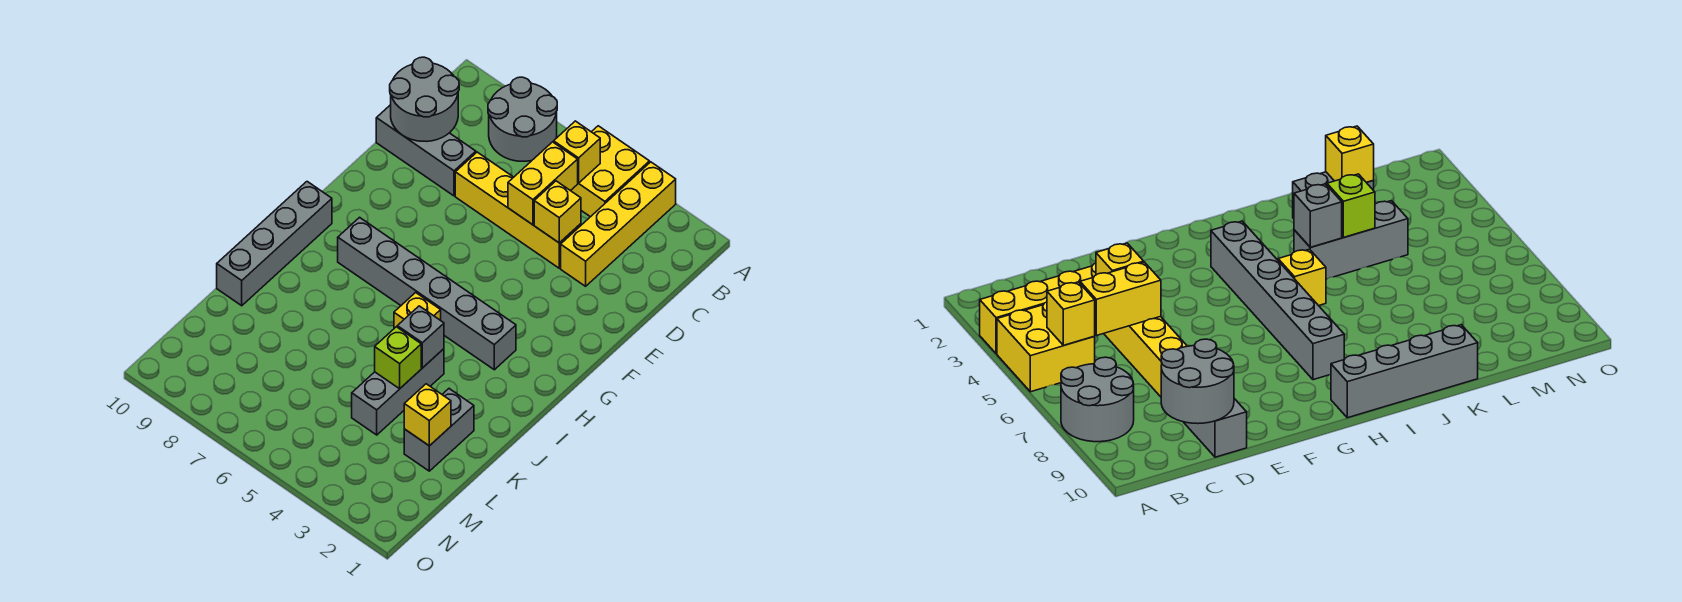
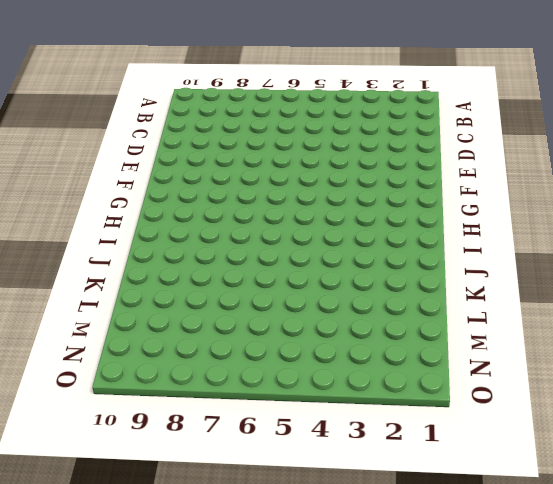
none -> yellow brick A3:D3 level 1
none -> yellow brick A4:B5 level 1
none -> grey round brick A7:B8 level 1

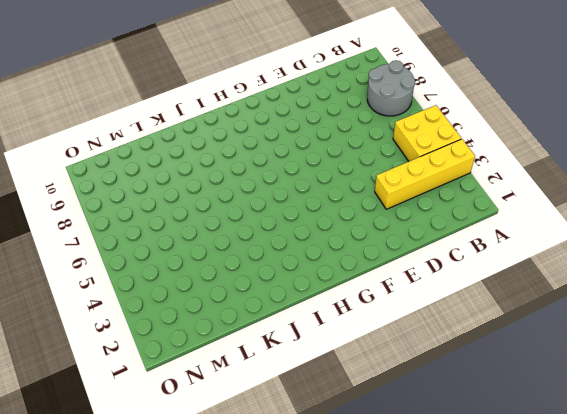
none -> yellow brick D4:D7 level 1
none -> grey brick D8:D10 level 1
none -> grey brick H3:H8 level 1

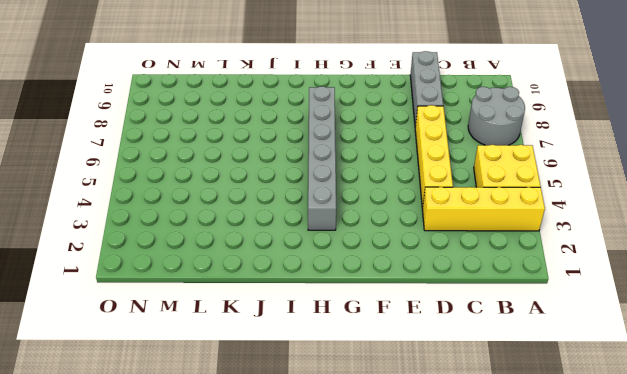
none -> grey brick H10:K10 level 1
none -> yellow brick I5 level 1
none -> grey brick J4:L4 level 1

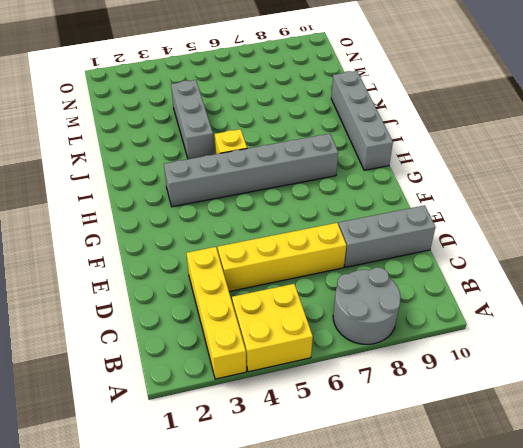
none -> grey brick K2:L2 level 1
none -> yellow brick B5 level 2
none -> yellow brick C5:D5 level 2

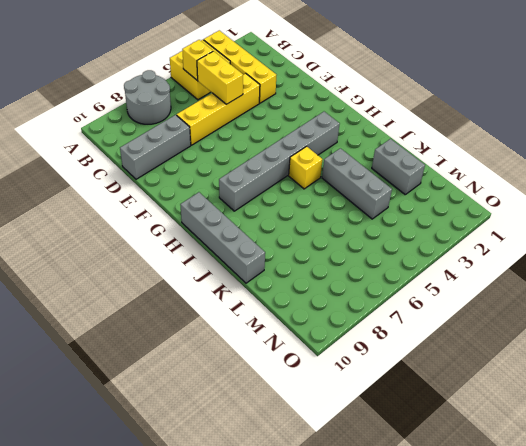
none -> grey round brick C9:D10 level 2
none -> yellow brick D4 level 2
none -> grey brick J4 level 2

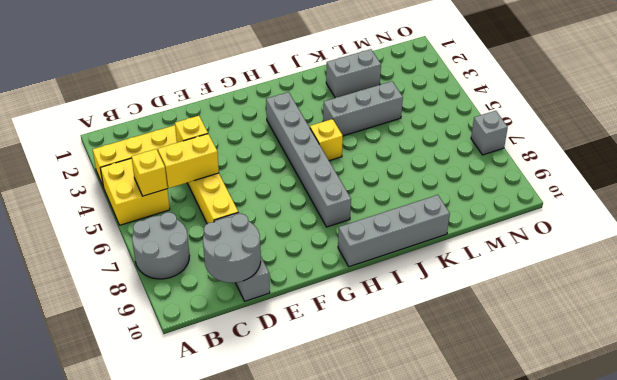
grey brick O7 level 1 -> grey brick J4 level 2
none -> lime brick K4 level 2
none -> yellow brick L2 level 2

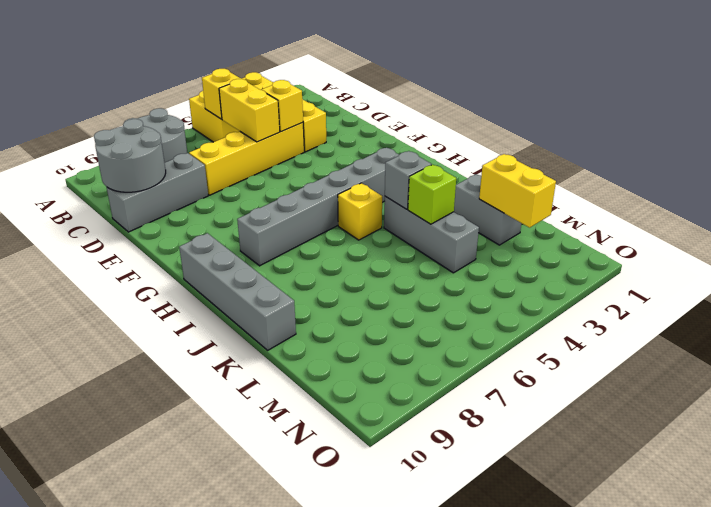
yellow brick L2:M2 level 2 -> yellow brick L2 level 2

